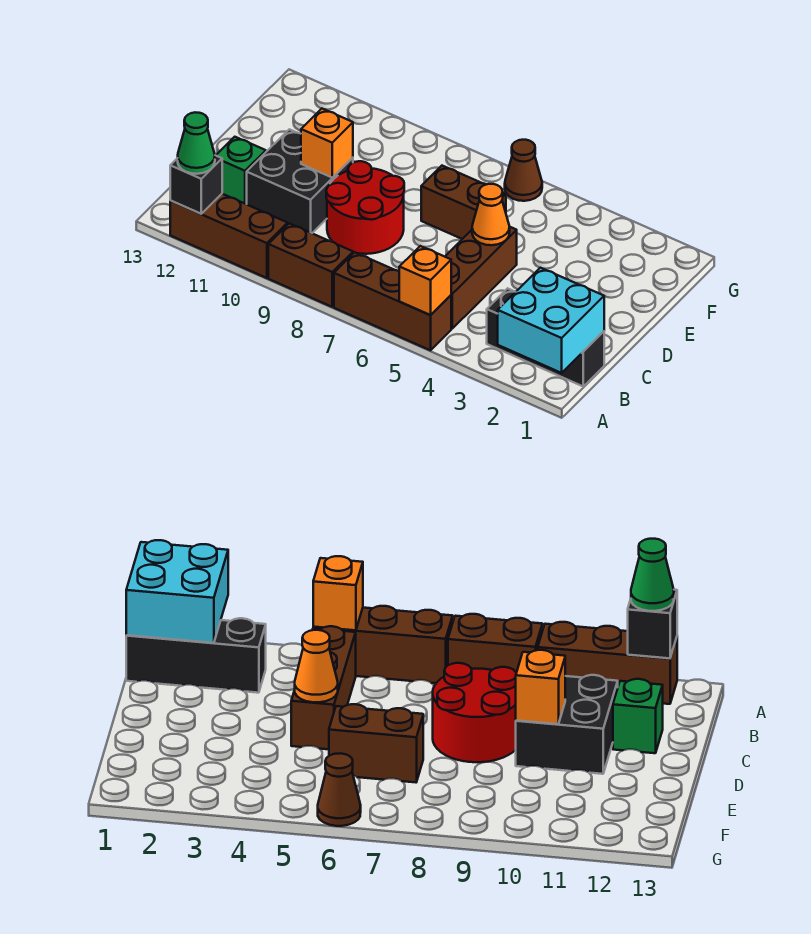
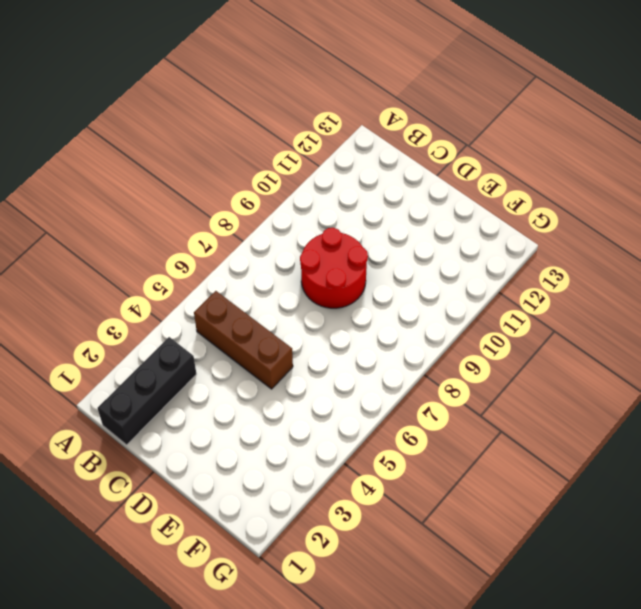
none -> brown brick A5:A7 level 1
none -> brown brick A8:A9 level 1
none -> brown brick A10:A12 level 1

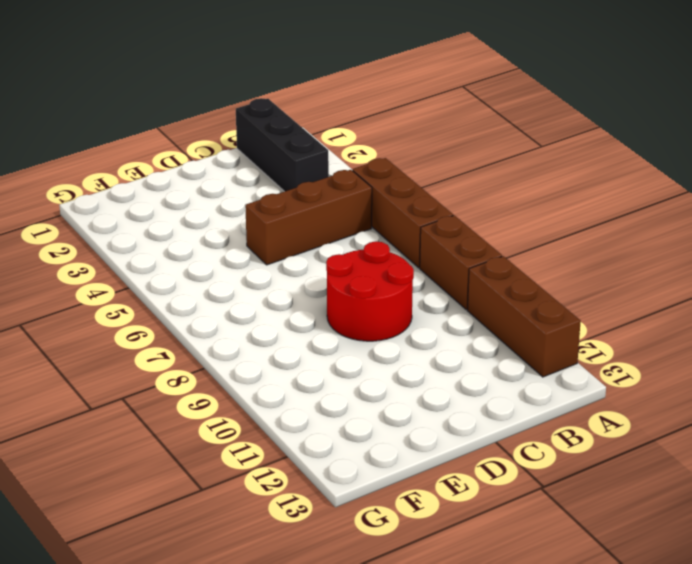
none -> black brick C10:D11 level 1
none -> green brick C12 level 1
none -> brown brick E6:E7 level 1

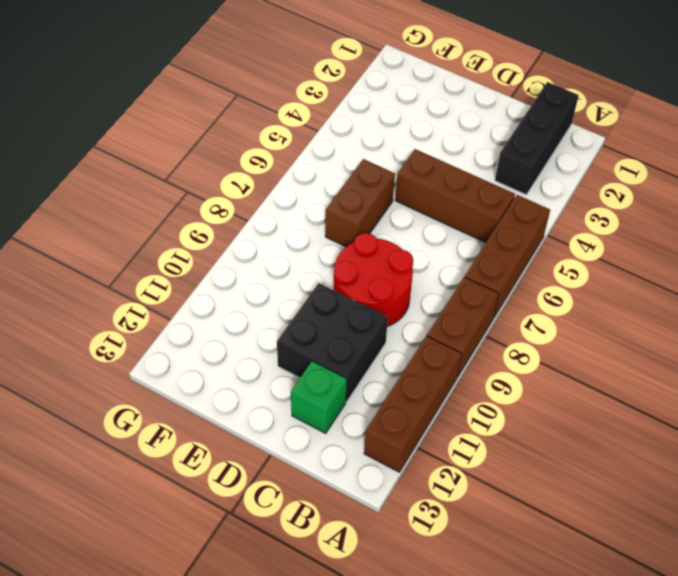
none -> brown cone G6 level 1
none -> cyan brick A1:B2 level 2
none -> orange brick A5 level 2

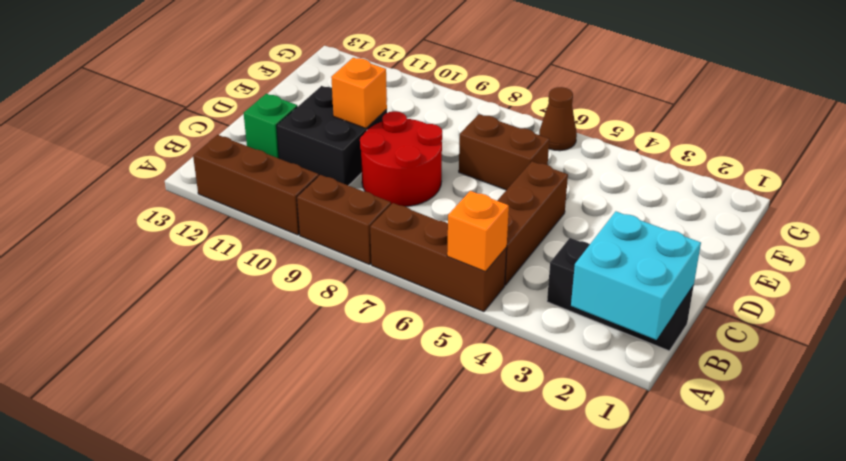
none -> black brick A12 level 2
none -> orange cone D5 level 2
none -> green cone A12 level 3

